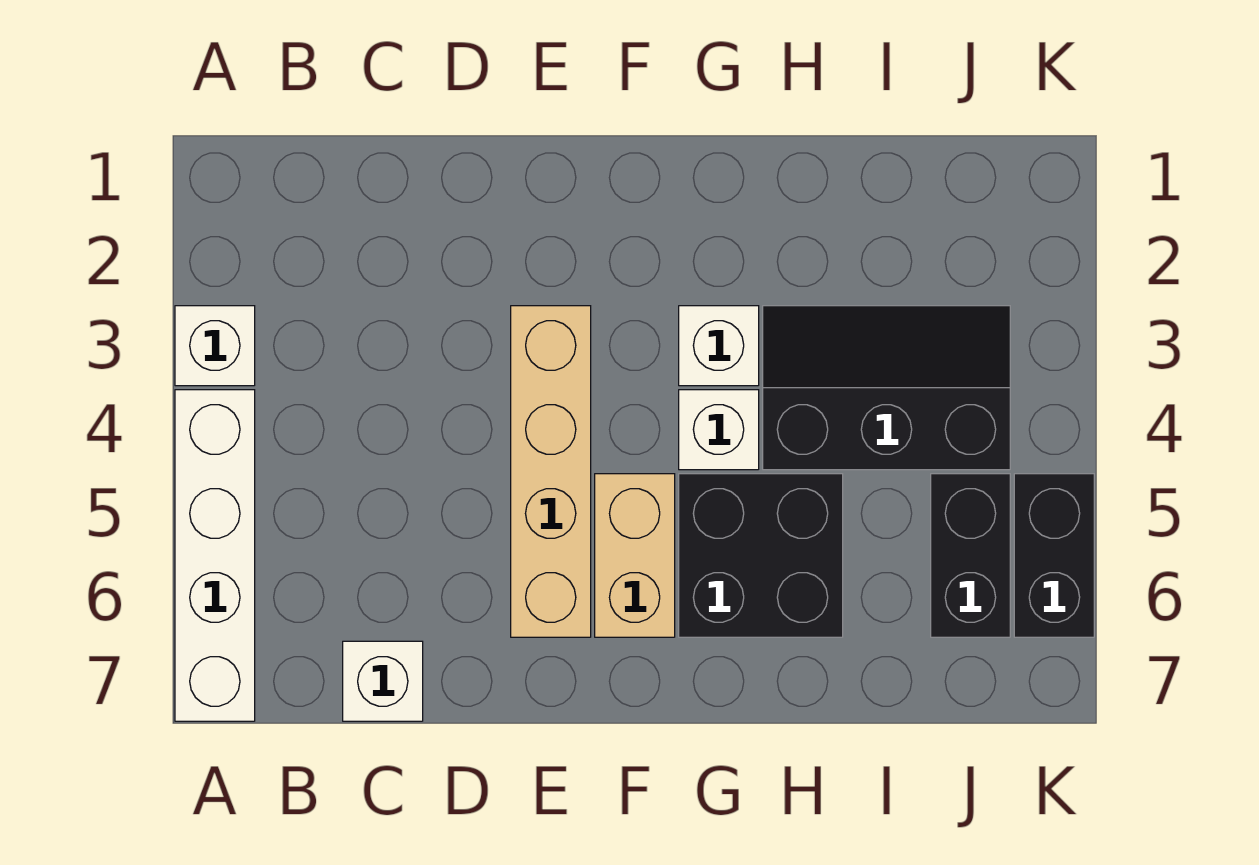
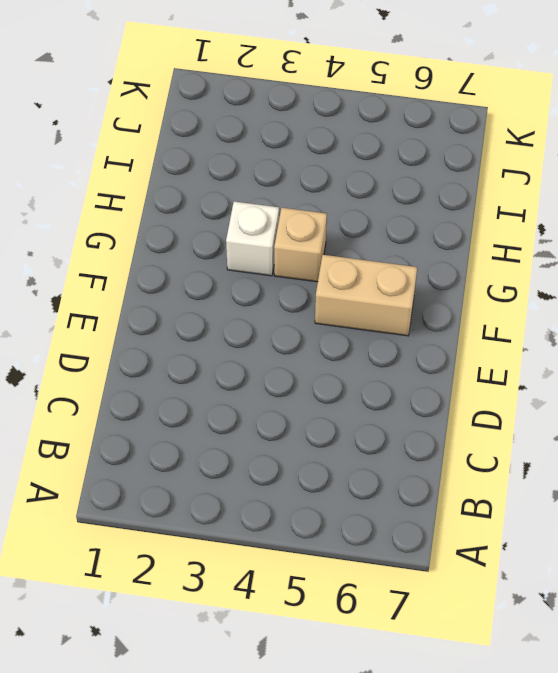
tan brick G4 level 1 -> white brick G4 level 1
none -> white brick A3 level 1
none -> white brick A4:A7 level 1

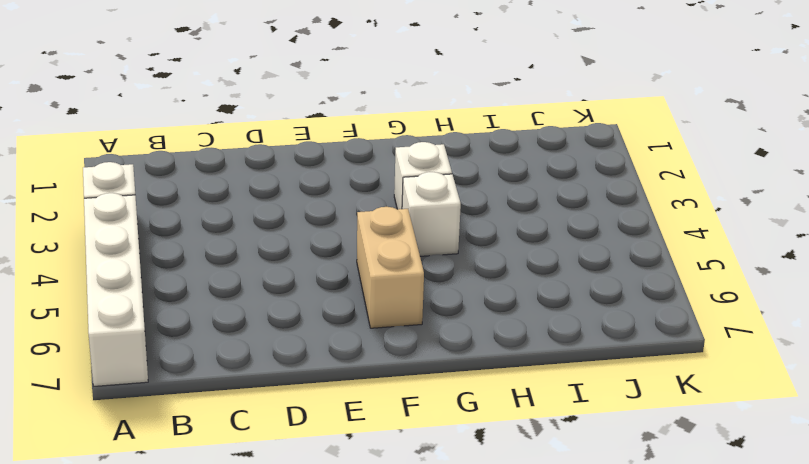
none -> white brick C7 level 1
none -> tan brick E3:E6 level 1

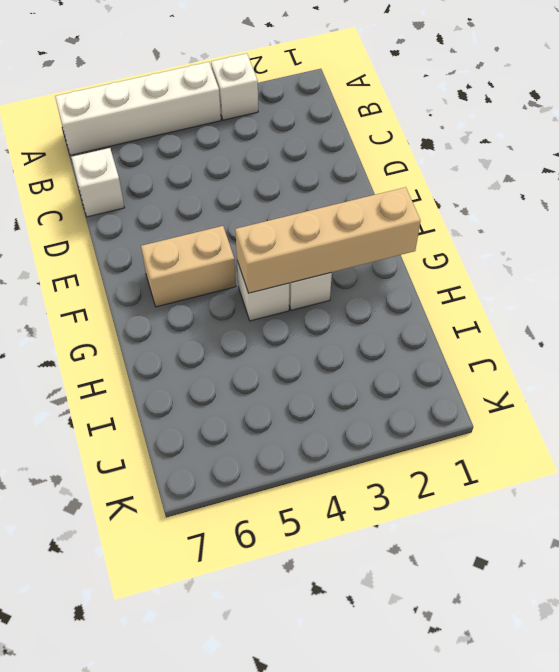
tan brick G1:G4 level 2 -> tan brick E3:E6 level 1
none -> black brick G5:H6 level 1
none -> black slope H3:J4 level 1 top 4

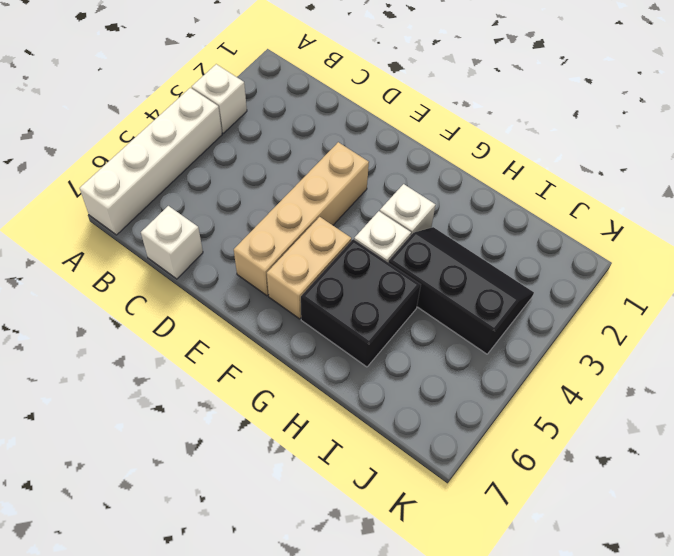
none -> black brick J5:J6 level 1
none -> black brick K5:K6 level 1

